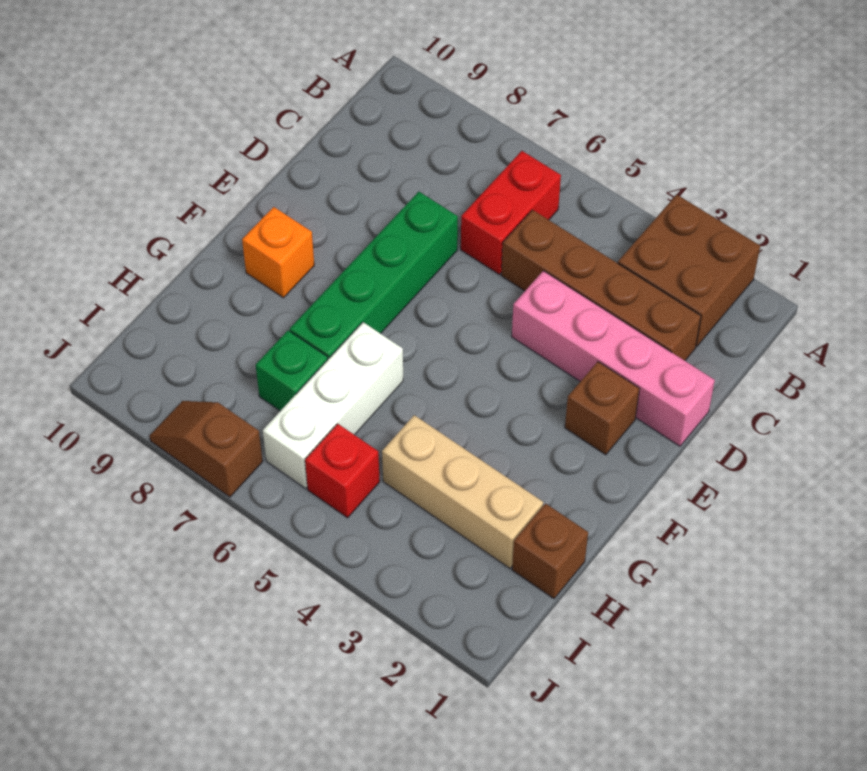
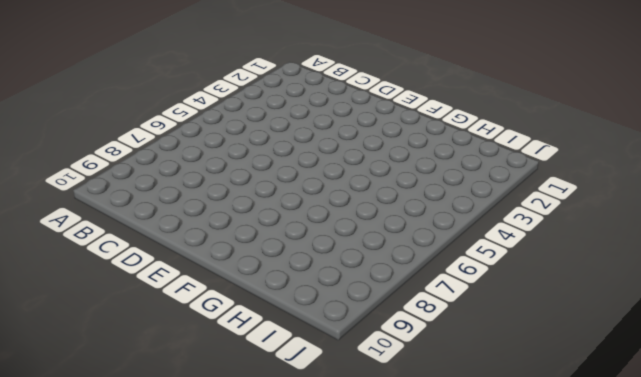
none -> brown brick A2:B3 level 1
none -> red brick B6:C6 level 1
none -> brown brick C2:C5 level 1

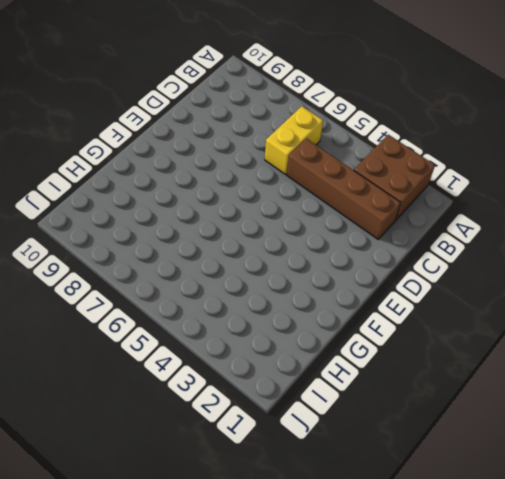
yellow brick B6:C6 level 1 -> red brick B6:C6 level 1
none -> pink brick D1:D4 level 1
none -> green brick D7:G7 level 1
none -> brown brick E2 level 1

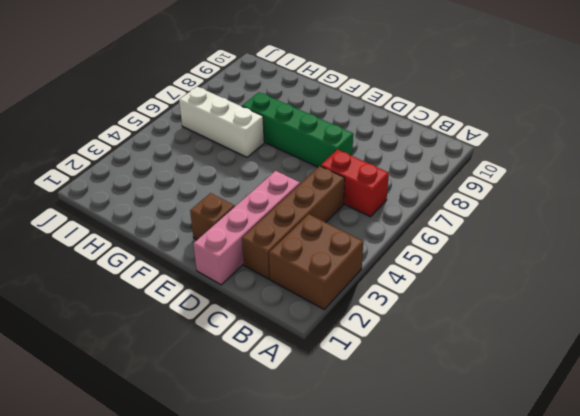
none -> orange brick F9 level 1
none -> brown brick H1 level 1
none -> tan brick H2:H4 level 1

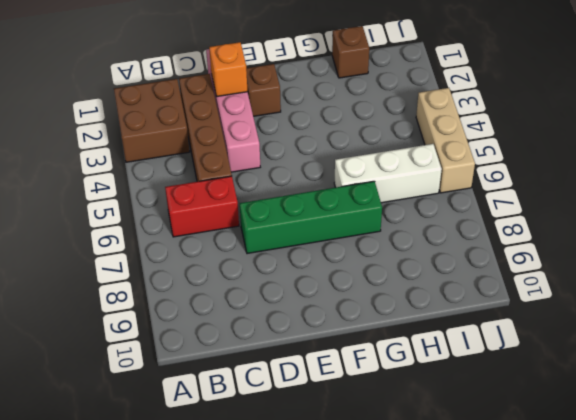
orange brick D2 level 2 -> orange brick F9 level 1
tan brick J4:J6 level 1 -> tan brick H2:H4 level 1
none -> green brick H7 level 1
none -> red brick I5 level 1
none -> brown slope J7:J8 level 1 top 7

